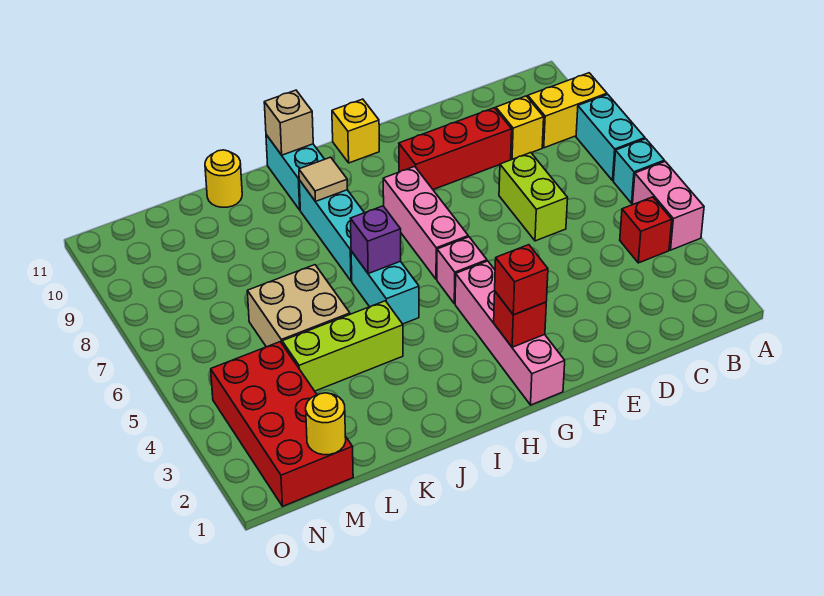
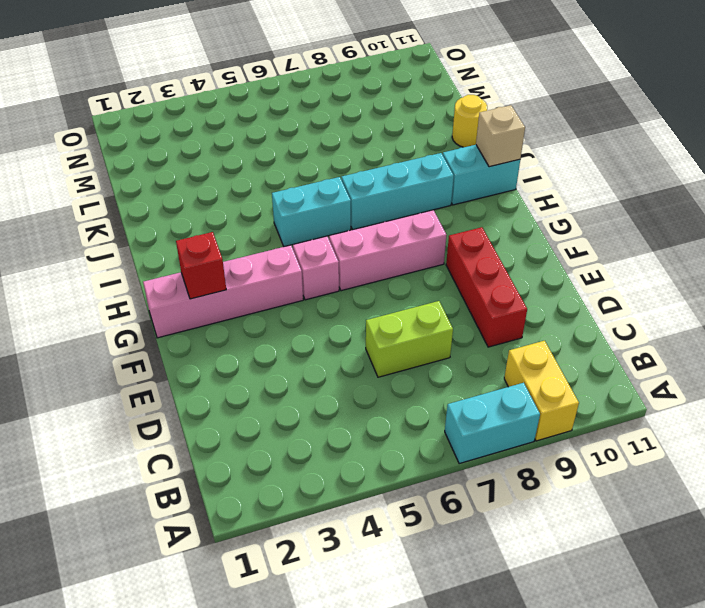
none -> pink brick A4:A5 level 1
none -> cyan brick A6 level 1
none -> red brick B4 level 1

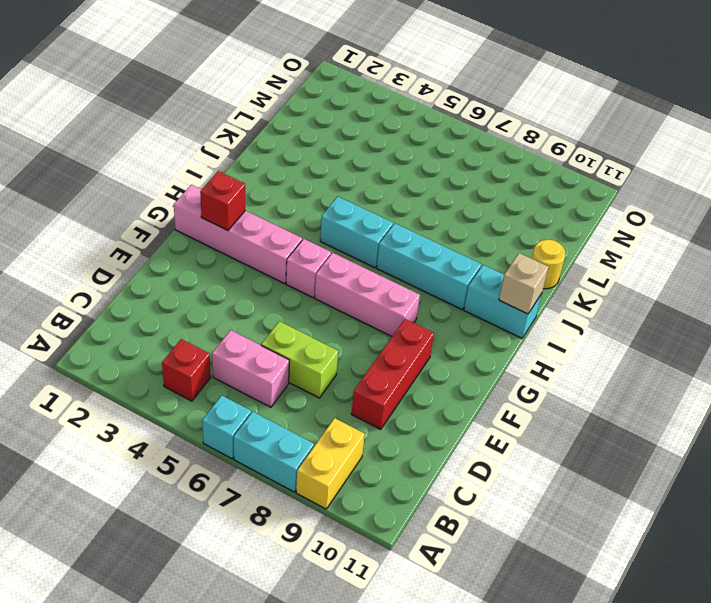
pink brick C5:C6 level 1 -> pink brick A4:A5 level 1
none -> yellow brick C9 level 1
none -> yellow brick G11 level 1
none -> lime brick J4:L4 level 1

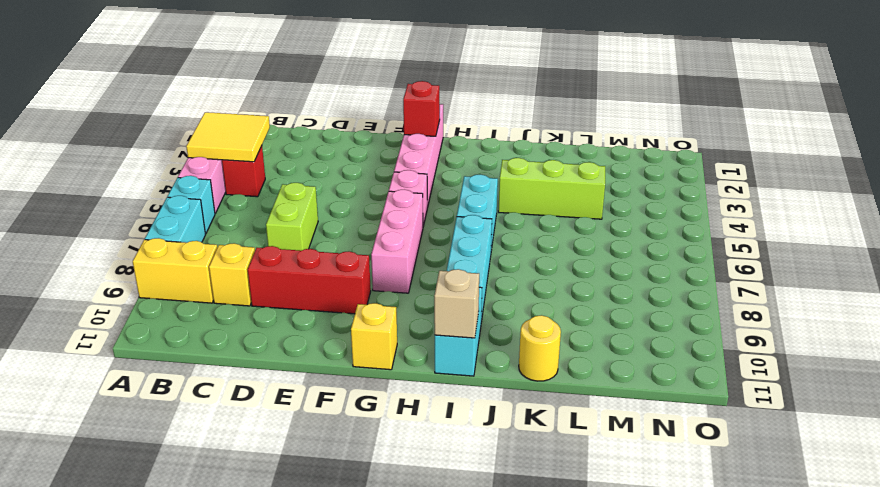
yellow tile A3:B4 level 2 -> none
none -> tan brick K5:L6 level 1
none -> red brick M1:N4 level 1
none -> purple brick I6 level 2

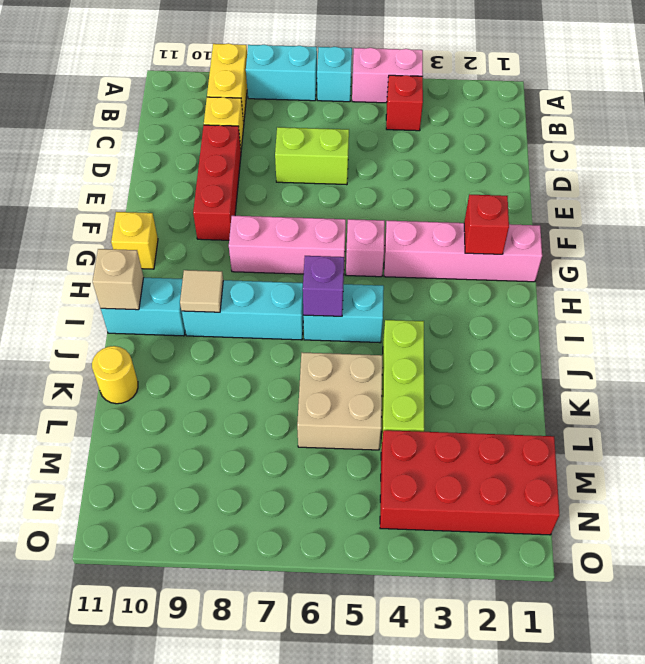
none -> yellow round brick M1 level 2
none -> red brick G2 level 3

